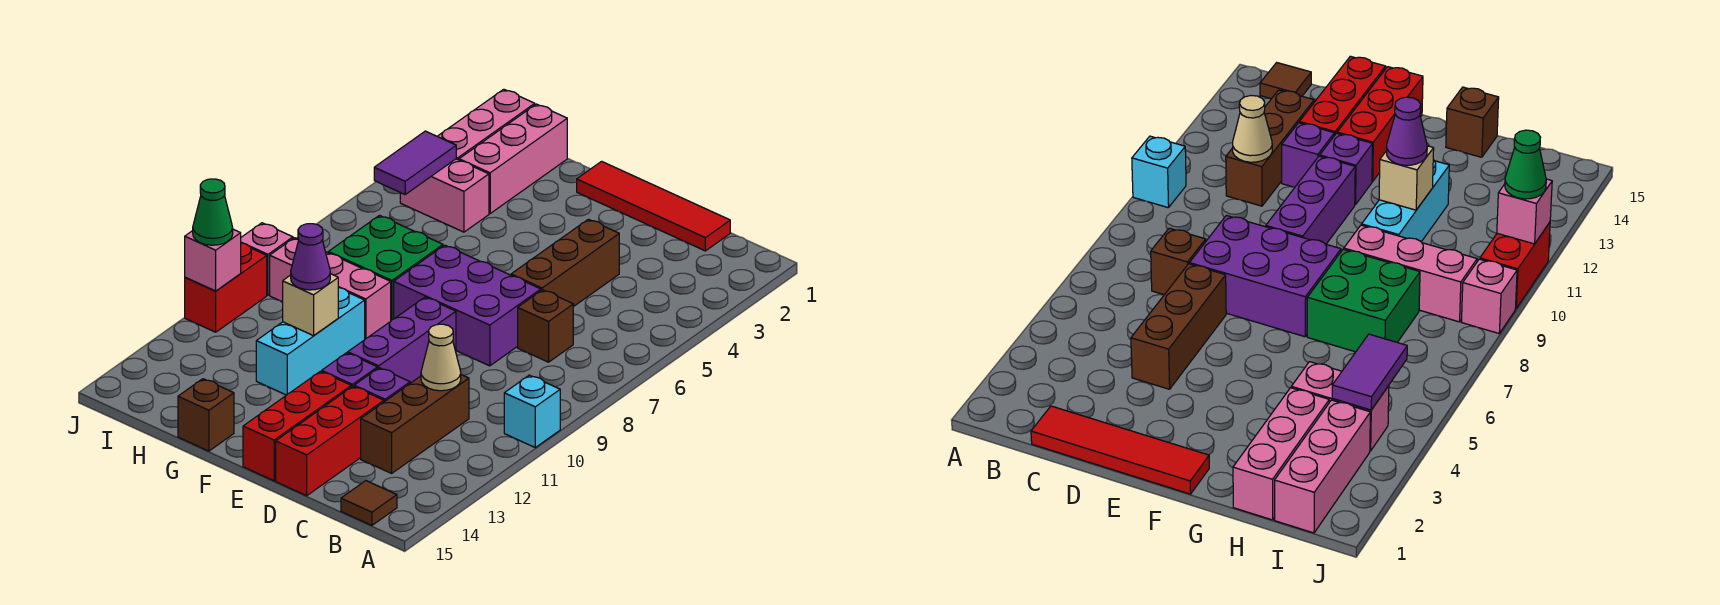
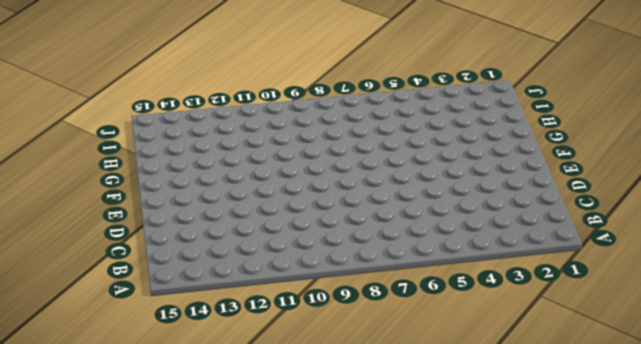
none -> cyan brick A10 level 1
none -> brown tile B15 level 1
none -> red tile C1:F1 level 1

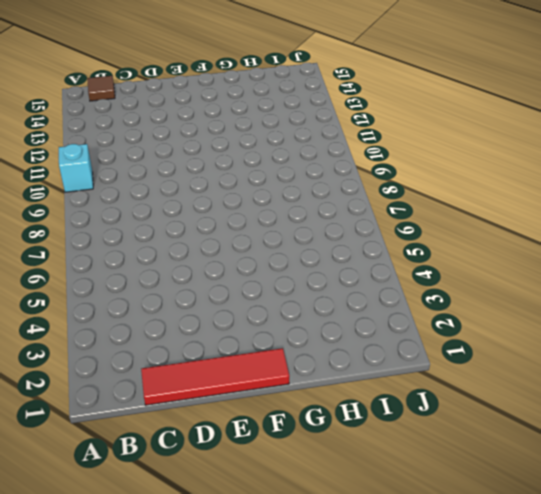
none -> brown brick C7 level 1
none -> brown brick C11:C13 level 1
none -> brown brick D4:D6 level 1

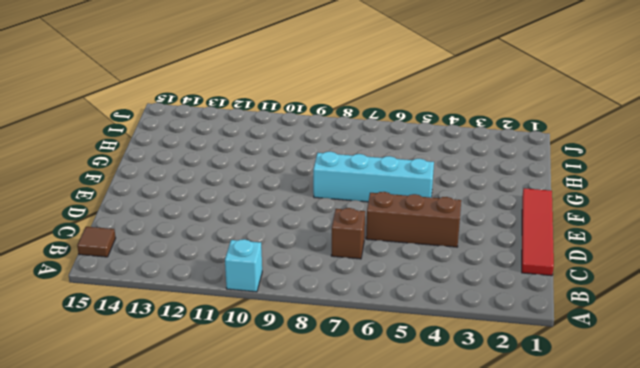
cyan brick F5:F8 level 1 -> purple brick D7:F8 level 1
none -> brown brick C11:C13 level 1
none -> purple brick D12 level 1
none -> red brick D13:D15 level 1

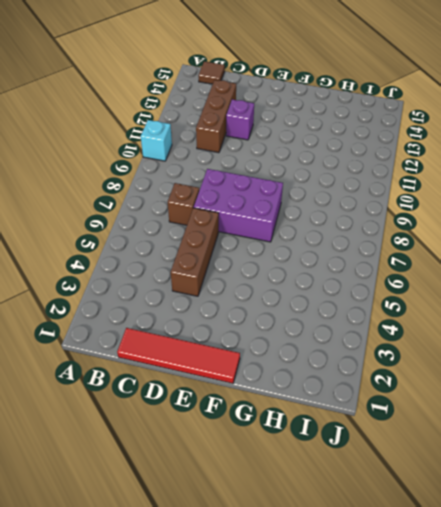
none -> red brick D13:D15 level 1
none -> purple brick E9:E11 level 1
none -> purple brick E12 level 1

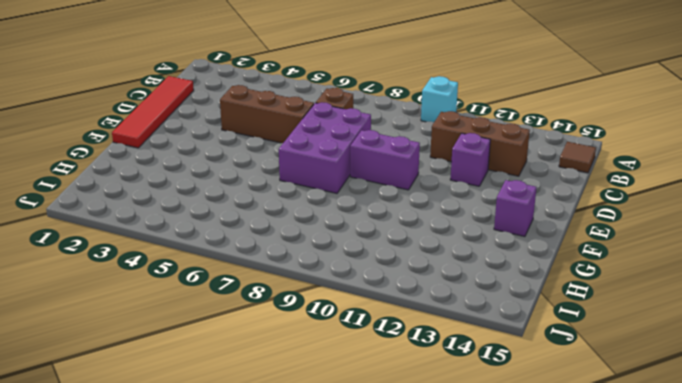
purple brick E9:E10 level 1 -> purple brick E9:E11 level 1
purple brick F14 level 1 -> purple brick E12 level 1
none -> red brick D13:D15 level 1
none -> red brick E13:E15 level 1
none -> green brick G7:H8 level 1

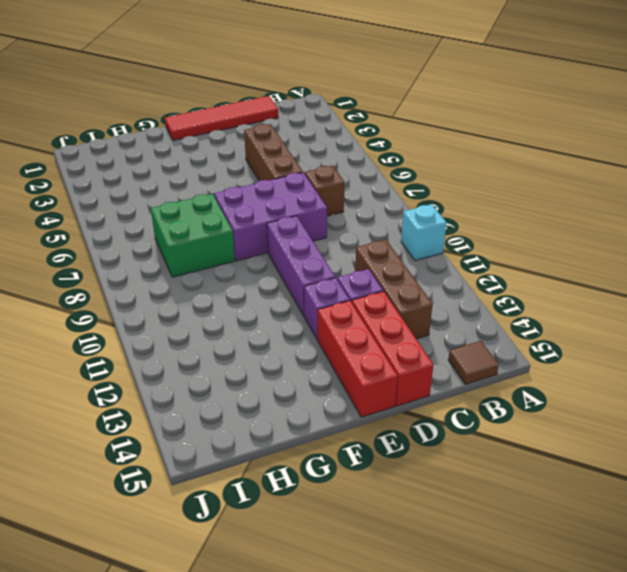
none -> pink brick G9:I9 level 1
none -> cyan brick G10:G12 level 1
none -> brown brick G15 level 1

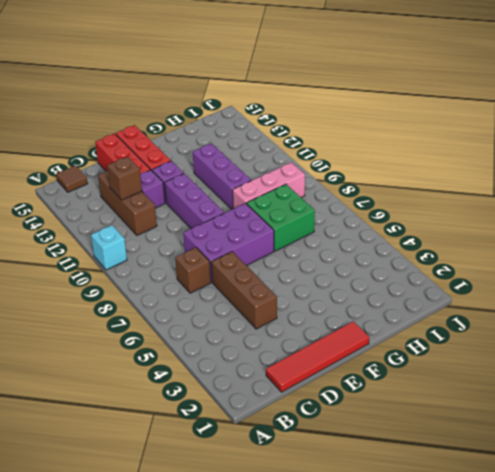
brown brick C12 level 2 -> brown brick G15 level 1
purple brick G10:G12 level 1 -> cyan brick G10:G12 level 1
none -> pink brick H1:H3 level 1
none -> pink brick H4:I4 level 1
none -> pink brick I1:I3 level 1

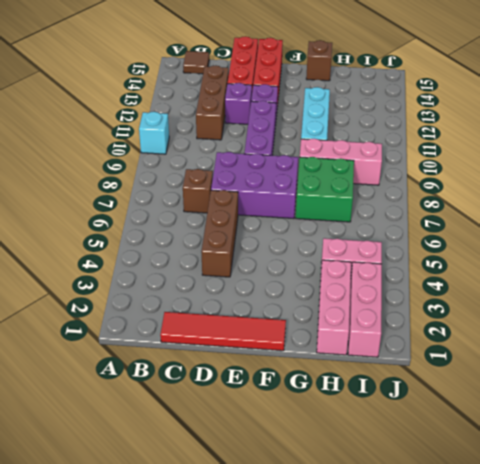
none -> pink brick J9 level 1
none -> red brick J10:J11 level 1
none -> tan cone C11 level 2

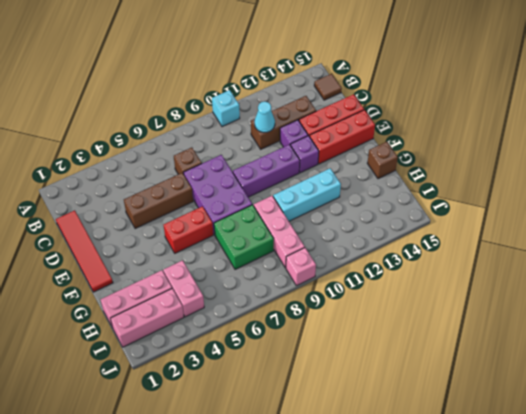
cyan cone C11 level 2 -> tan cone C11 level 2
red brick F5:F6 level 1 -> red brick J10:J11 level 1
none -> tan brick G11 level 2
none -> purple tile I4:I5 level 2
none -> pink brick J11 level 2

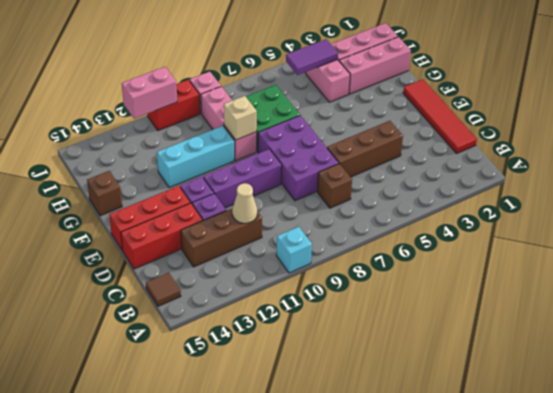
tan brick G9 level 2 -> tan brick G11 level 2
pink brick J11:J12 level 2 -> pink brick J11 level 2
none -> purple cone G11 level 3
none -> green cone J11 level 3

